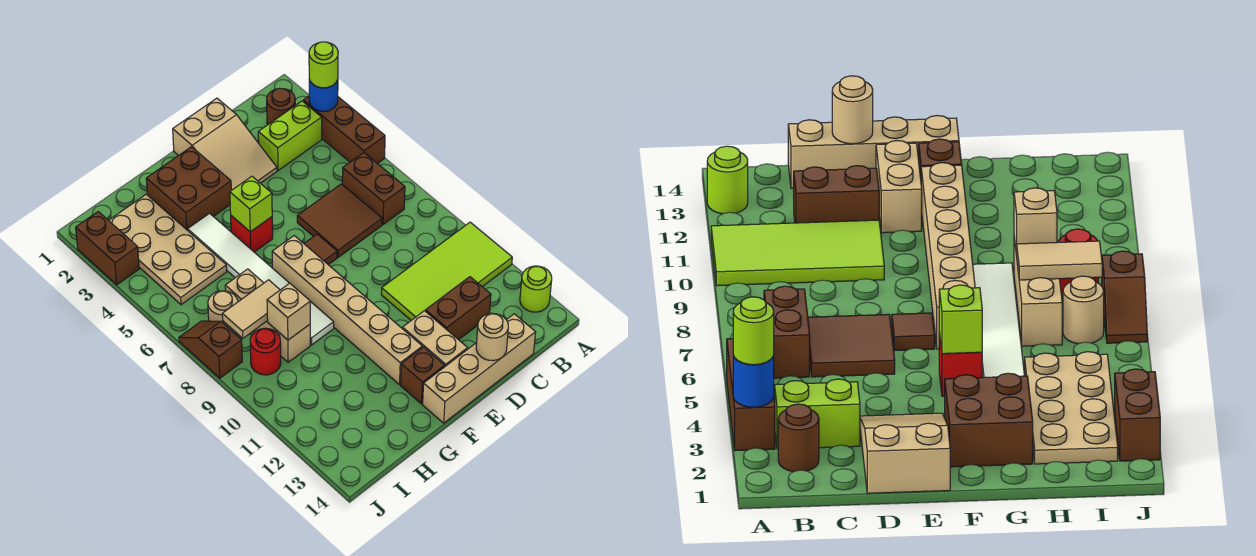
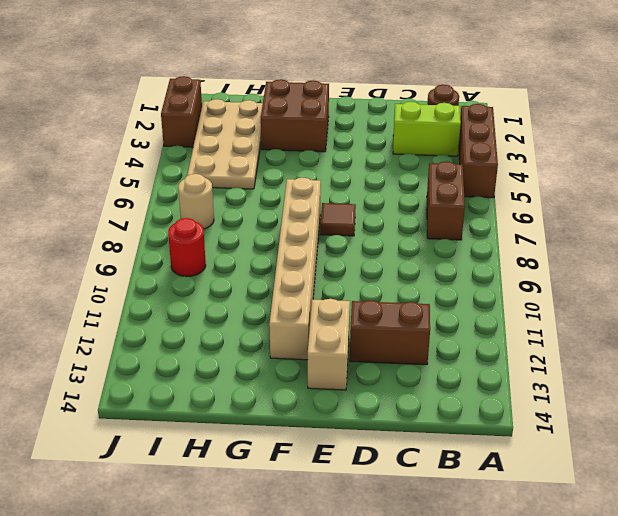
none -> lime tile A10:D11 level 1
none -> lime round brick A13 level 1
none -> brown tile C6:D7 level 1

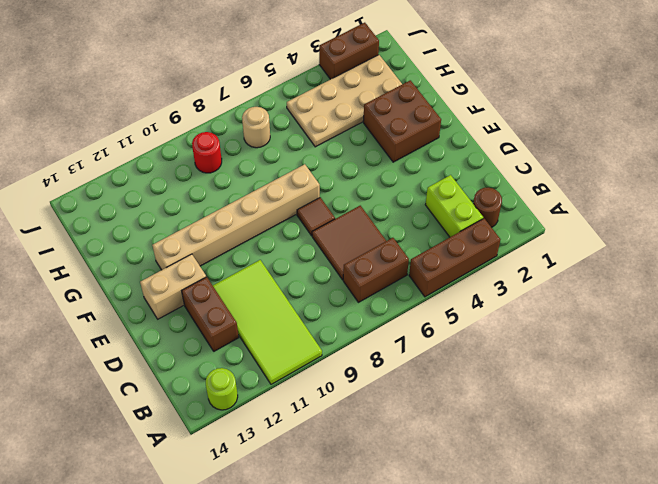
none -> tan brick C14:F14 level 1
none -> tan slope D1:E3 level 1 top 1
none -> red brick F5 level 1

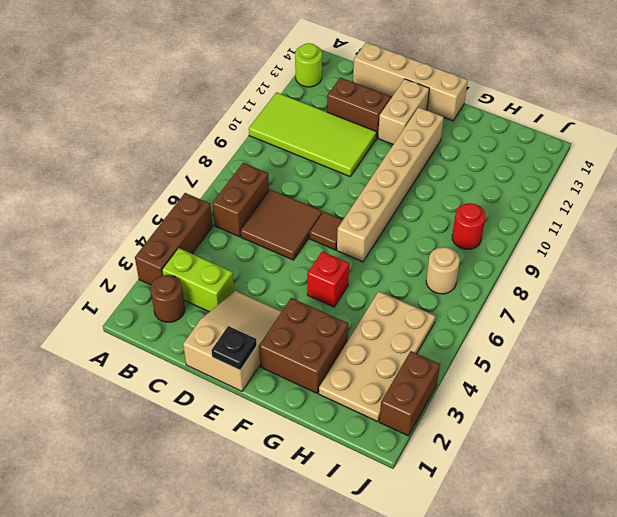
black plate E1 level 2 -> none
none -> brown brick F13 level 1
none -> white tile G4:G9 level 1
none -> tan brick H7:H9 level 1

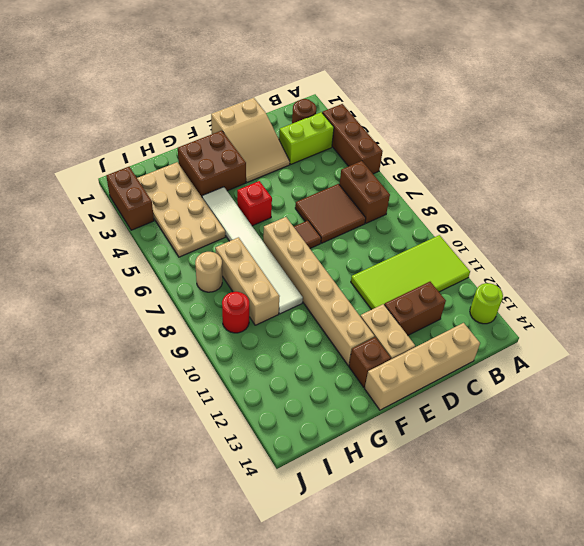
none -> brown slope J7:J8 level 1 top 8
none -> blue round brick A3 level 2
none -> tan round brick D14 level 2

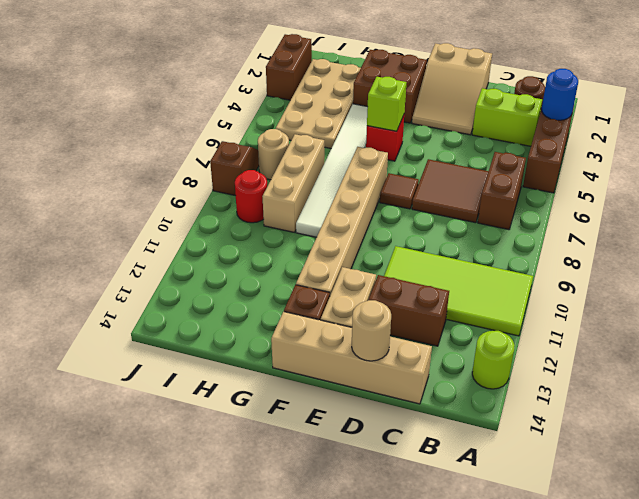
none -> tan tile H8:I8 level 2
none -> tan brick H9 level 2
none -> lime round brick A3 level 3

